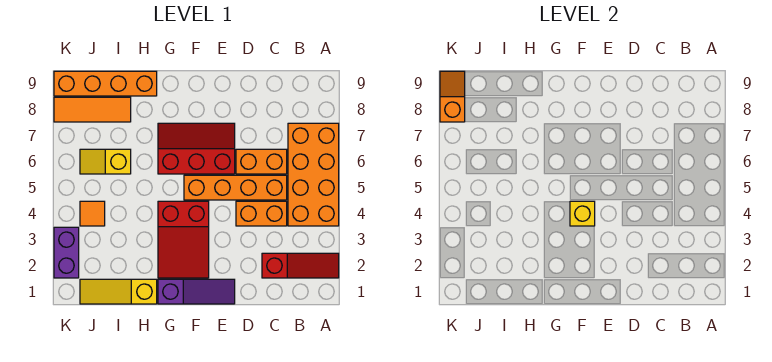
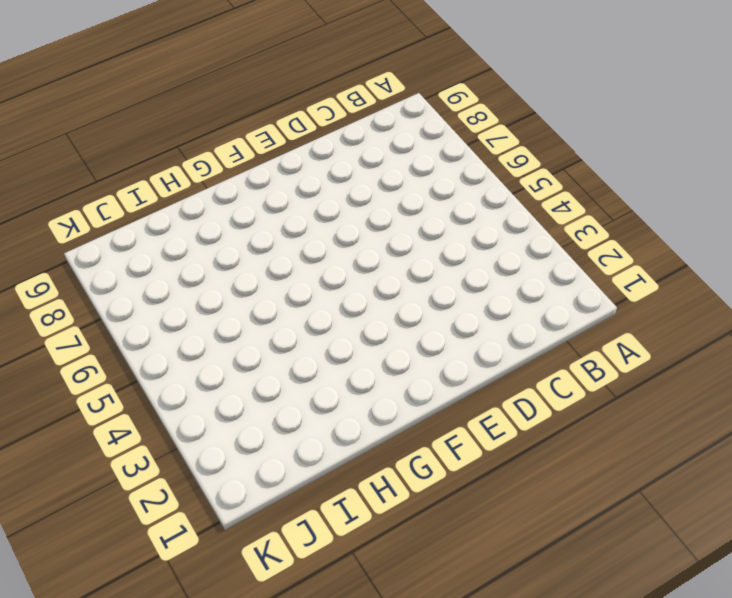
none -> red slope A2:C2 level 1 top C
none -> orange brick A4:B7 level 1
none -> orange brick C4:D4 level 1

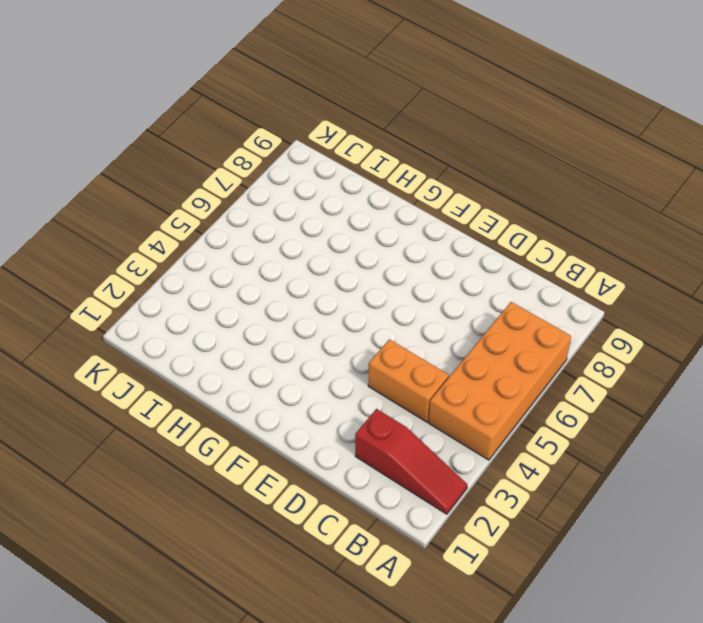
none -> orange brick C5:F5 level 1
none -> orange brick C6:D6 level 1
none -> purple slope E1:G1 level 1 top G

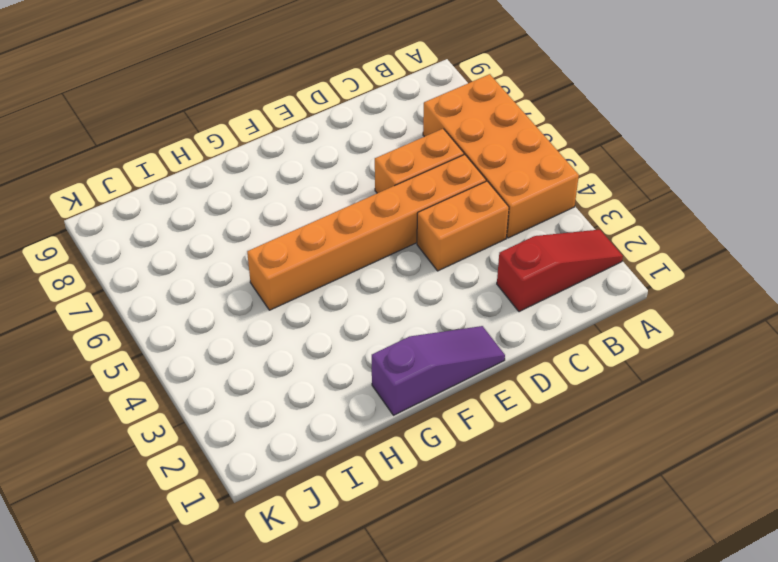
orange brick C5:H5 level 1 -> orange brick C5:F5 level 1
none -> red slope E6:G7 level 1 top 6
none -> red slope F2:G4 level 1 top 4
none -> yellow slope H1:J1 level 1 top H

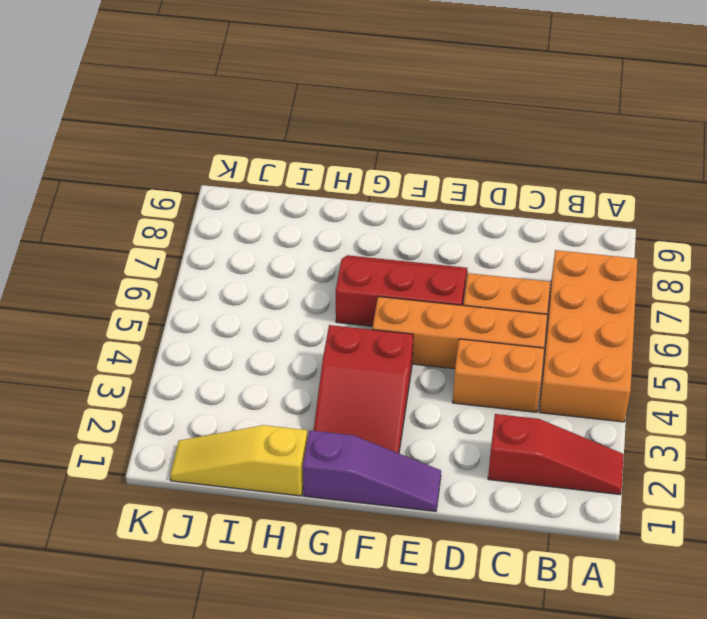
none -> orange brick H9:K9 level 1
none -> yellow slope I6:J6 level 1 top I
none -> orange tile I8:K8 level 1

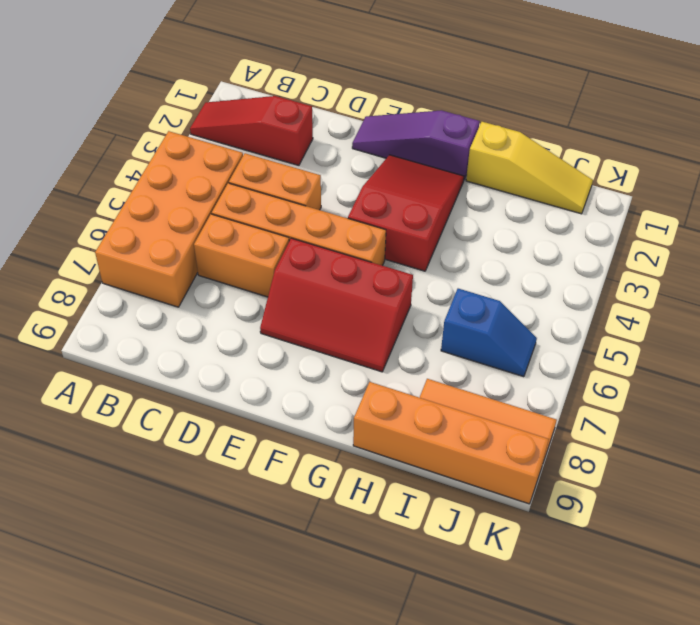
blue slope I6:J6 level 1 top I -> yellow slope I6:J6 level 1 top I
none -> orange tile J4 level 1
none -> purple brick K2:K3 level 1
none -> yellow brick F4 level 2

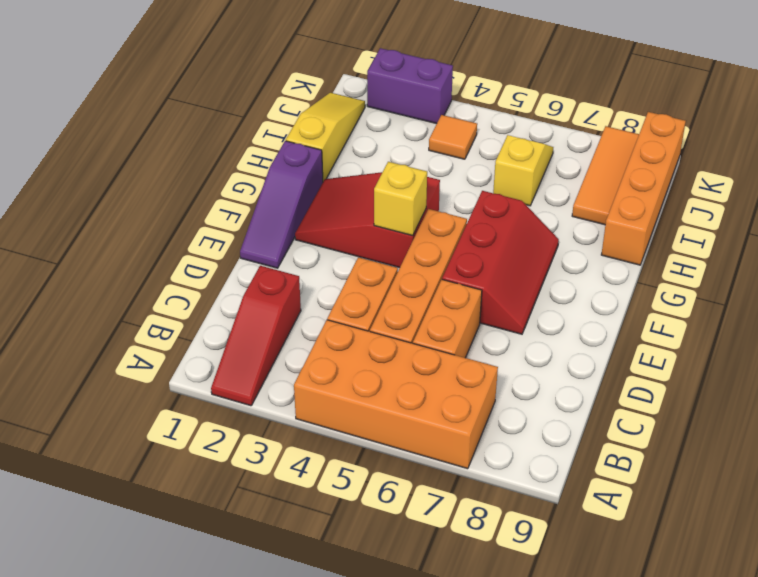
none -> orange slope K8:K9 level 2 top 8

